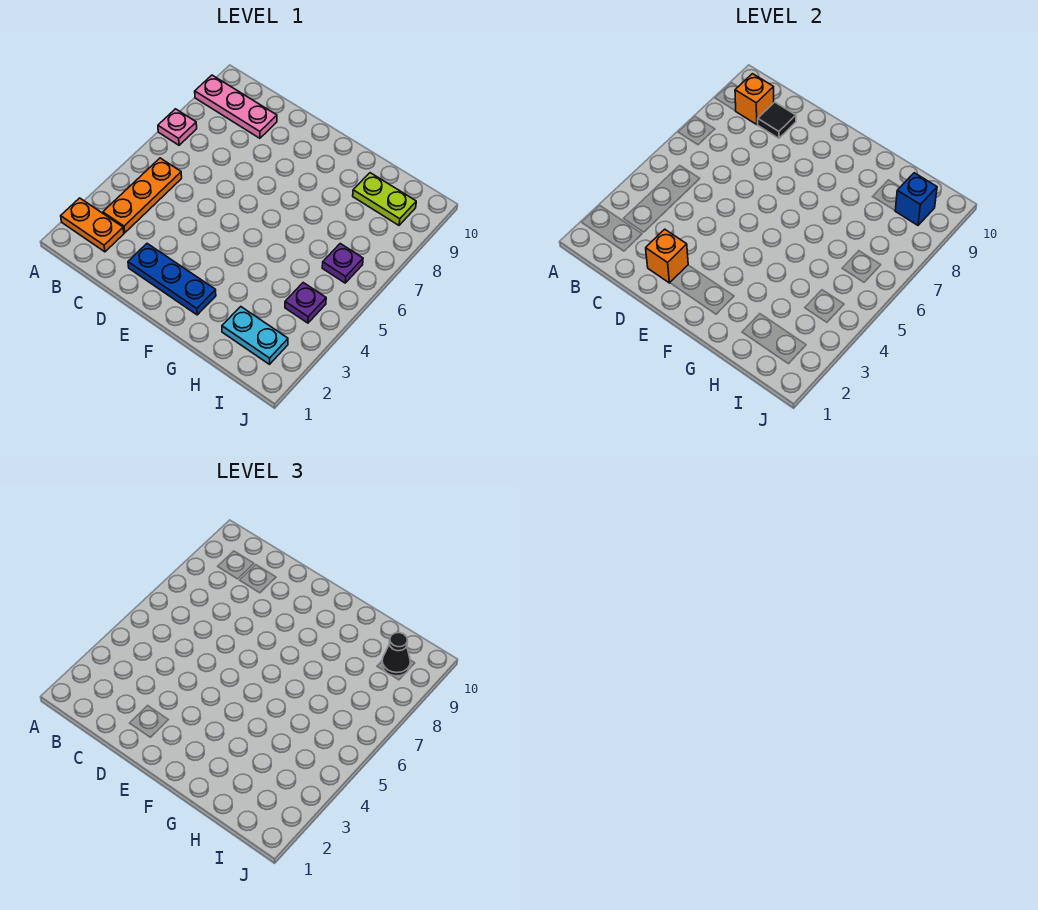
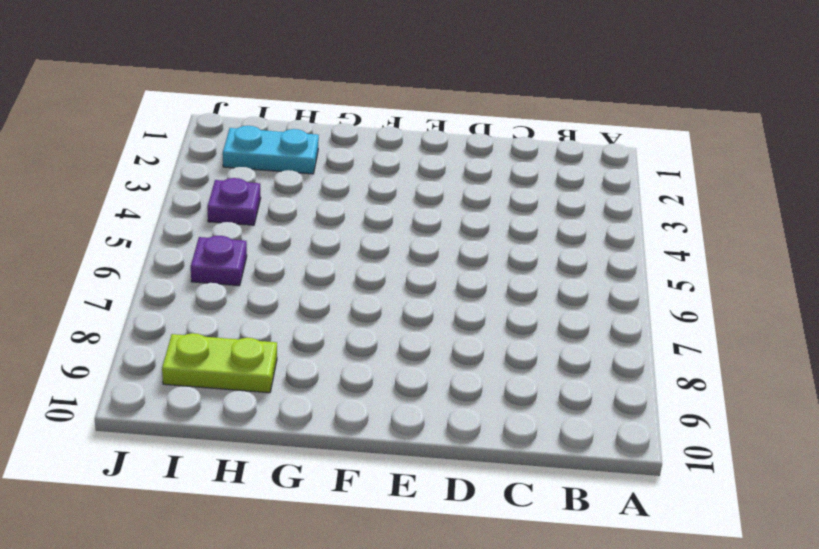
none -> orange plate A2:B2 level 1
none -> pink plate A7 level 1
none -> pink plate A9:C9 level 1

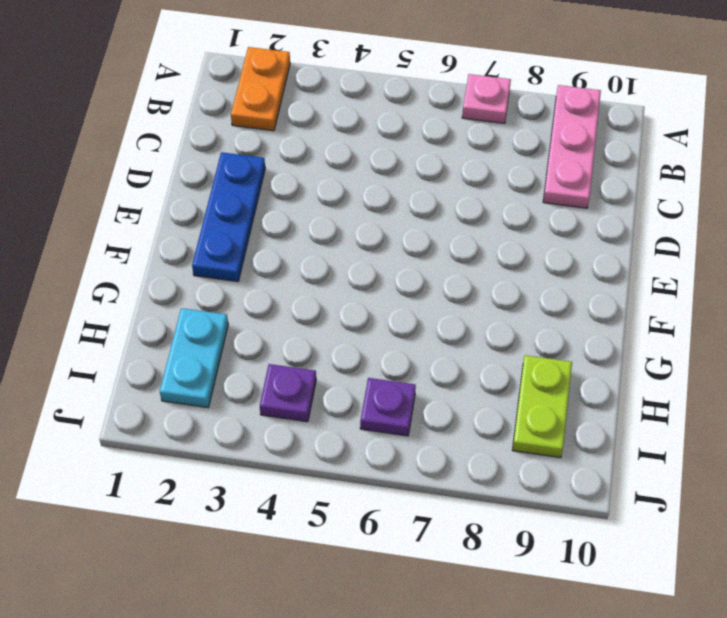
none -> orange plate B3:B5 level 1
none -> orange brick B9 level 2
none -> black tile C9 level 2

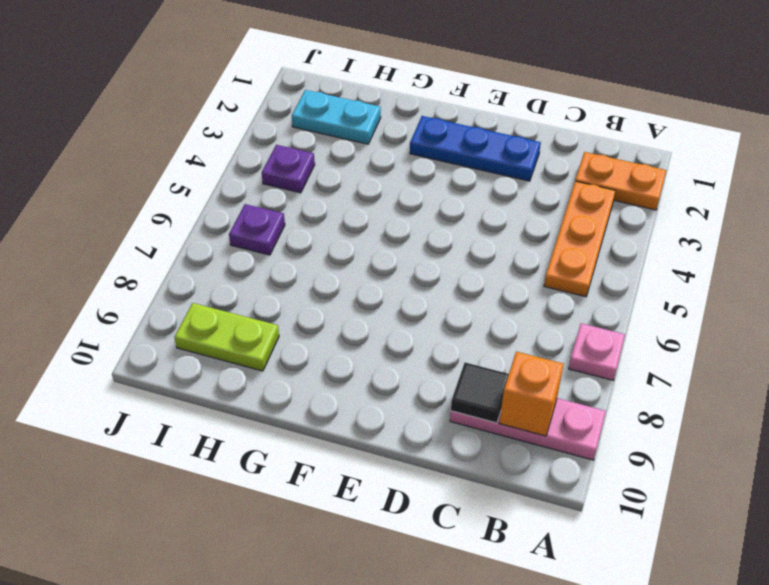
none -> orange brick D2 level 2
none -> blue brick I9 level 2
none -> black cone I9 level 3

